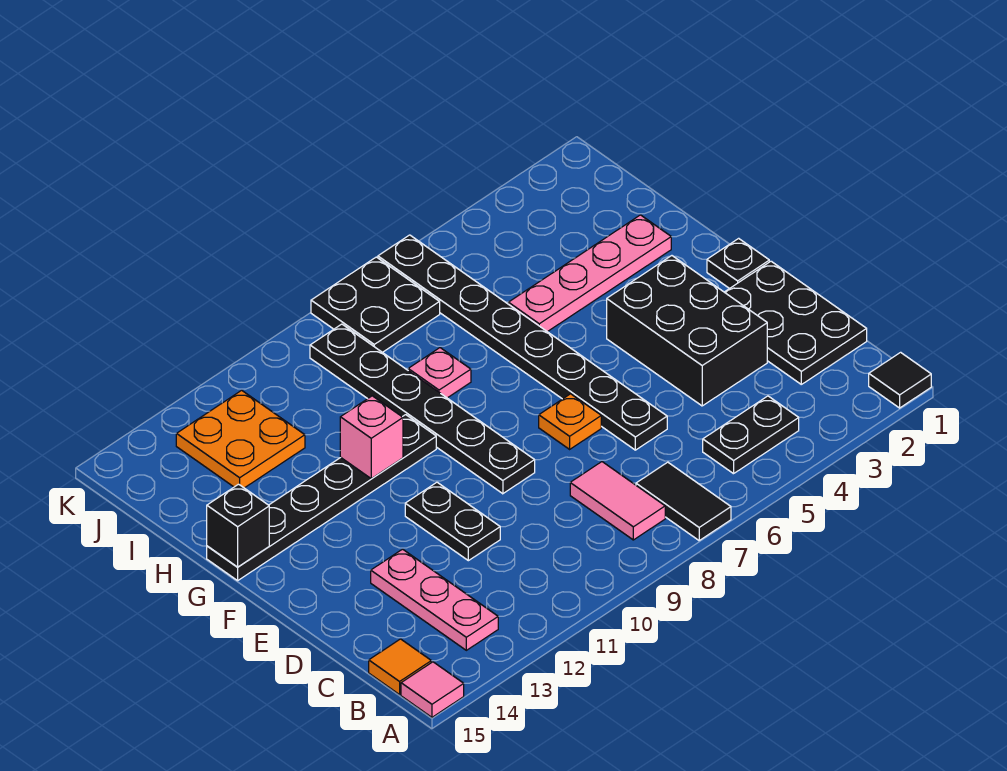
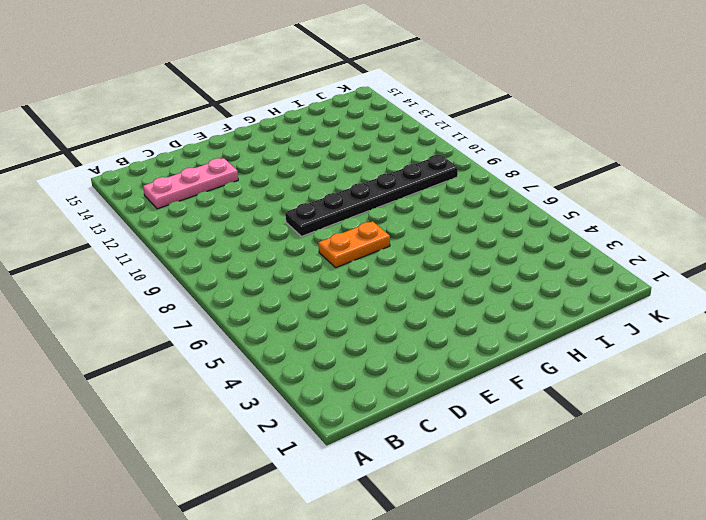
orange plate E7:F7 level 1 -> orange plate E7 level 1
none -> black tile A1 level 1
none -> black tile A7:B7 level 1
none -> pink tile A15 level 1

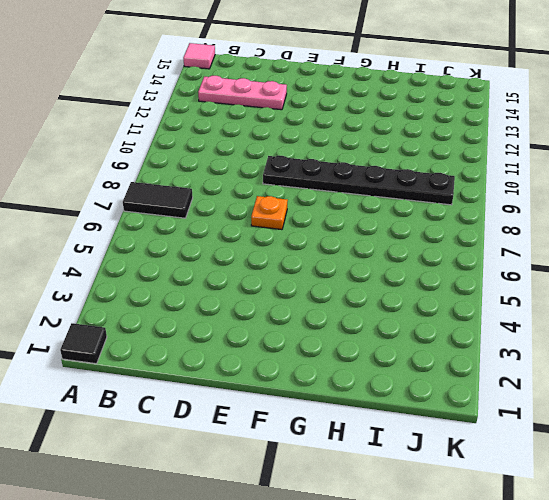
none -> black plate B4:B5 level 1
none -> pink tile B8:C8 level 1
none -> orange tile B15 level 1

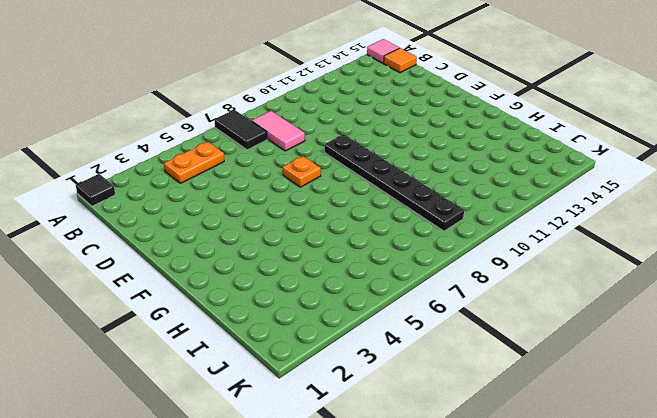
orange plate B4:B5 level 1 -> black plate B4:B5 level 1
none -> pink plate B13:D13 level 1
none -> black plate C1:E2 level 1
none -> black brick D3:F4 level 1

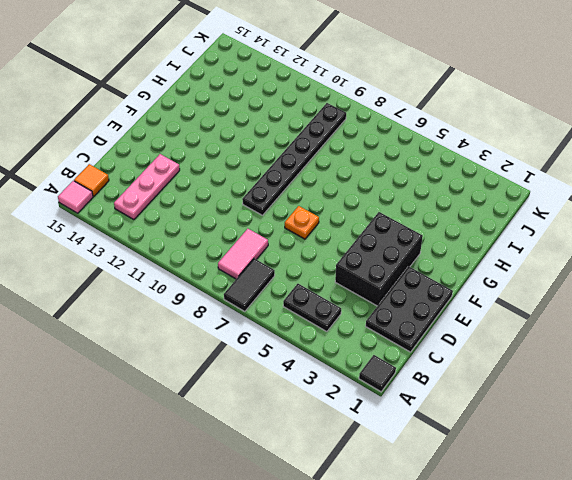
none -> black plate D6:K6 level 1
none -> black plate D11:E11 level 1
none -> black plate F1 level 1

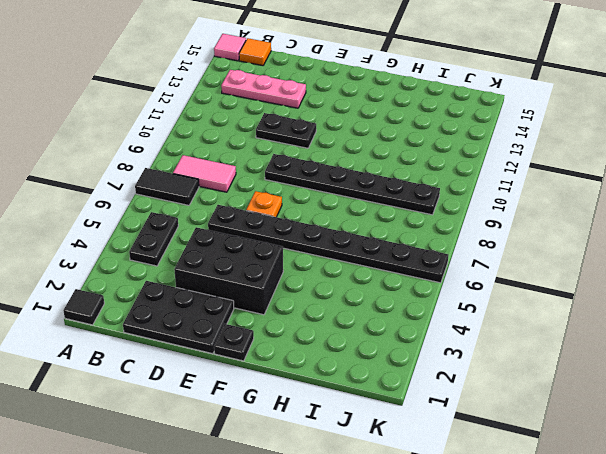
none -> black plate G10:G15 level 1
none -> pink plate H2:H5 level 1
none -> pink plate H8 level 1

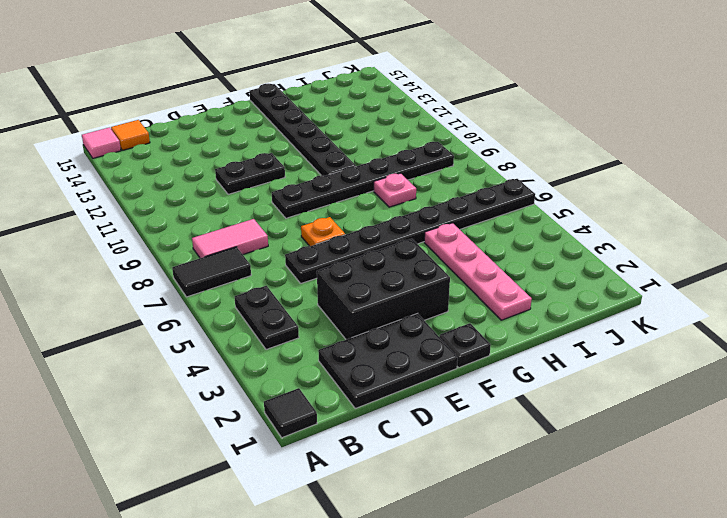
none -> pink plate B13:D13 level 1
none -> orange plate I12:J13 level 1
none -> black plate J7:K8 level 1

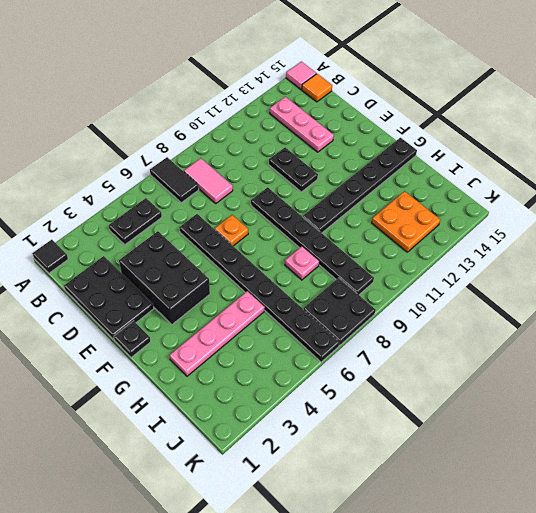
none -> pink brick G11 level 2
none -> black brick G15 level 2

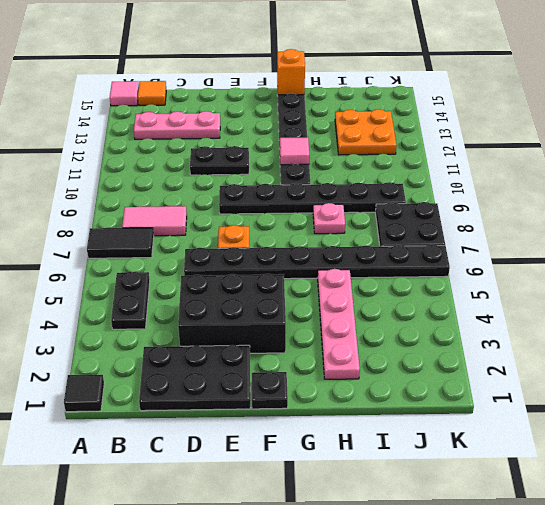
pink tile G11 level 2 -> pink brick G11 level 2
orange brick G15 level 2 -> black brick G15 level 2

